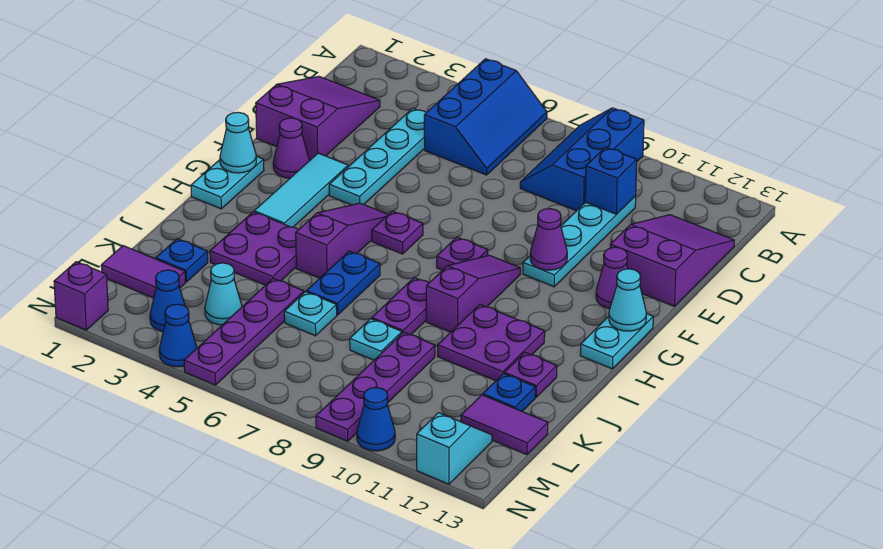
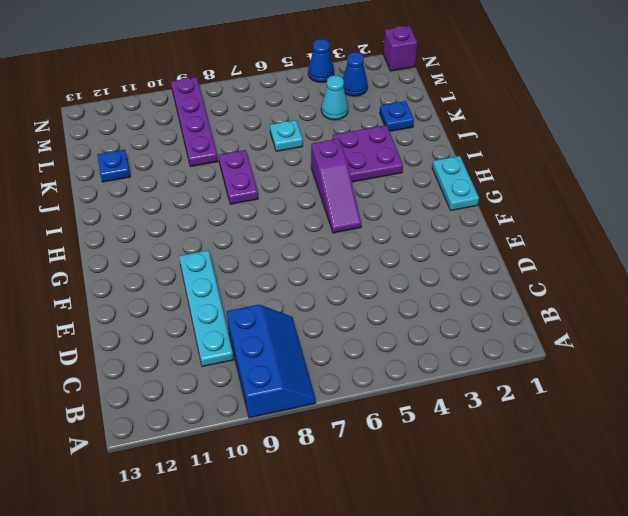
none -> blue slope A5:C6 level 1 top 5
none -> purple slope C1:E2 level 1 top E
none -> cyan plate C4:F4 level 1
none -> purple slope C12:E13 level 1 top E

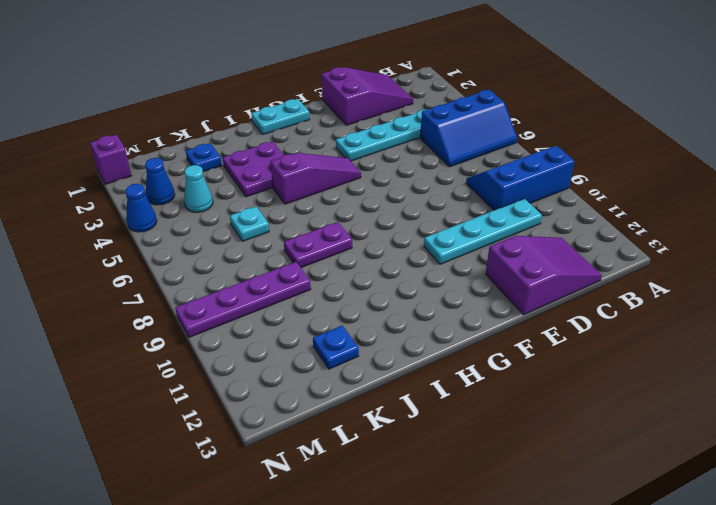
none -> purple cone F2 level 1
none -> cyan tile F3:H3 level 1
none -> purple cone F12 level 1
none -> purple plate G6 level 1

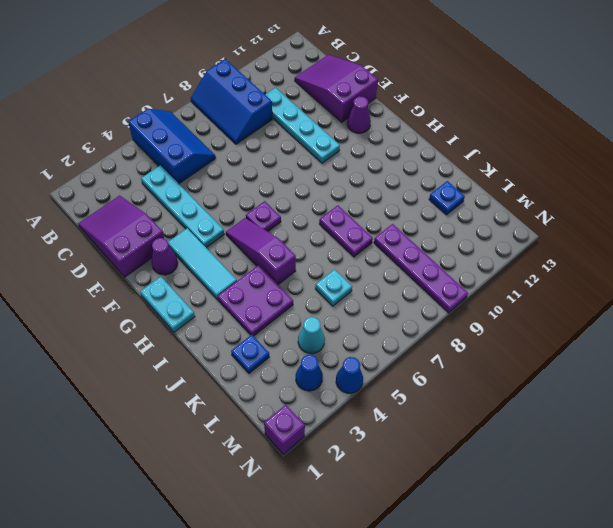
none -> purple plate G8 level 1
none -> purple slope G9:I9 level 1 top I
none -> cyan plate G13:H13 level 1
none -> blue plate I6:J6 level 1

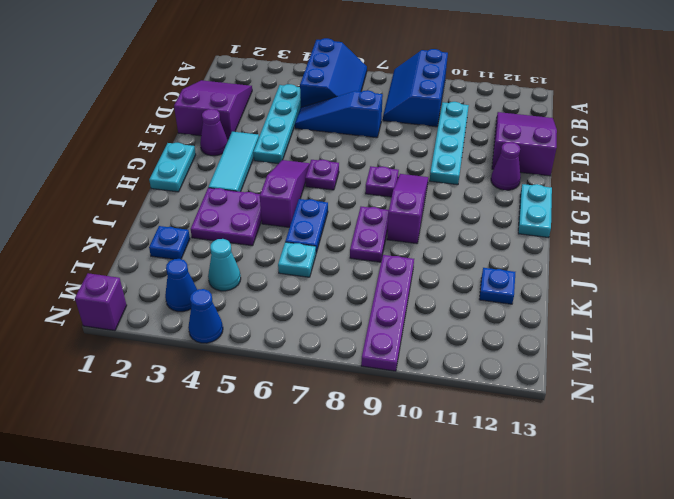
blue slope D5:D7 level 1 top 7 -> none
none -> purple plate I10:J11 level 1
none -> purple plate J12 level 1
none -> purple plate K5:N5 level 1
none -> cyan plate K8 level 1

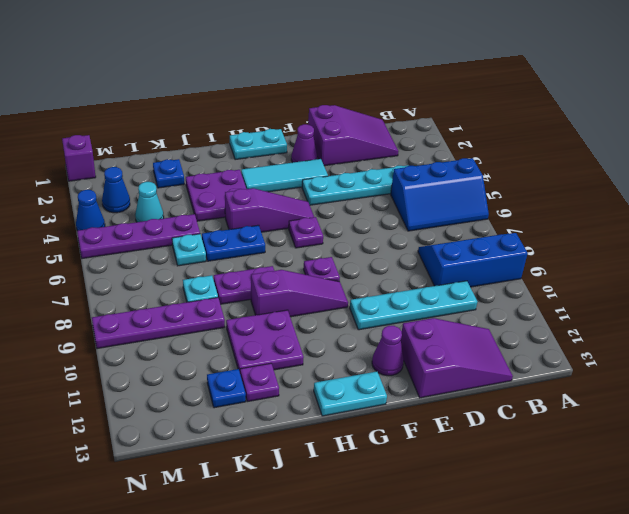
none -> purple tile L1:L2 level 1
none -> purple tile L12:L13 level 1
none -> cyan slope M12:N12 level 1 top N
none -> blue cone N10 level 1

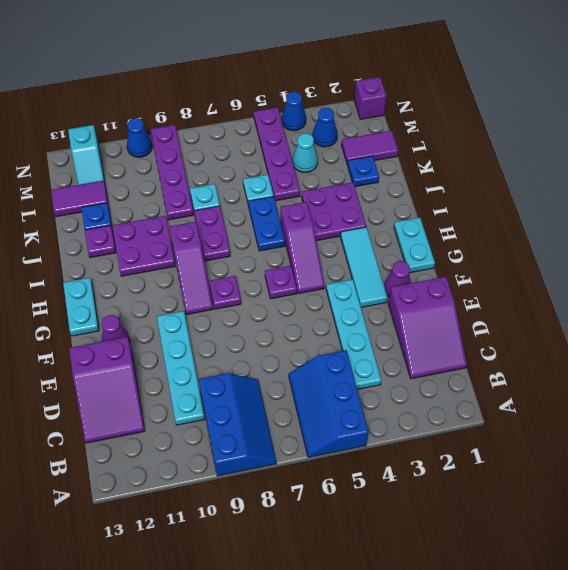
none -> blue brick C10 level 2
none -> purple cone F10 level 2
none -> cyan cone G1 level 2
none -> cyan cone G13 level 2

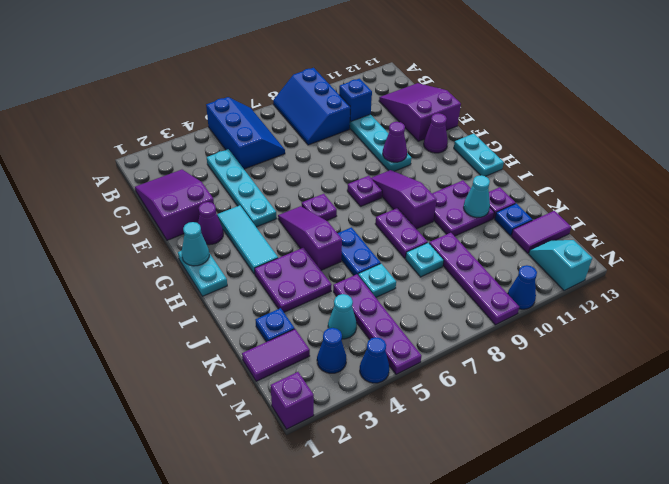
cyan cone J11 level 2 -> cyan cone G13 level 2

